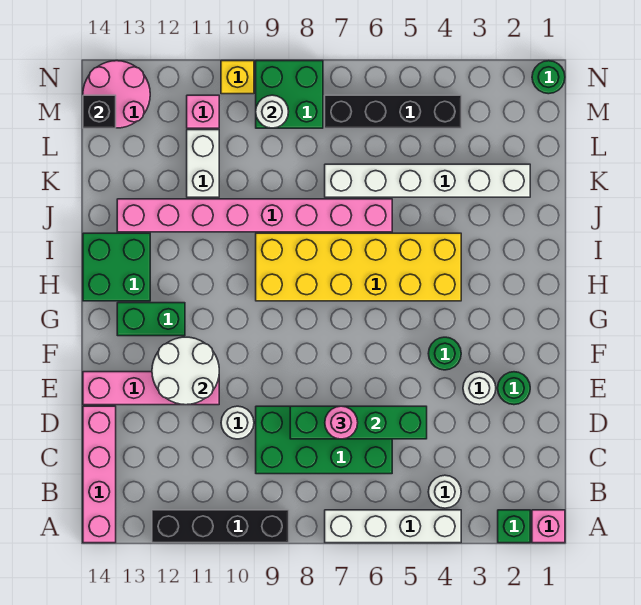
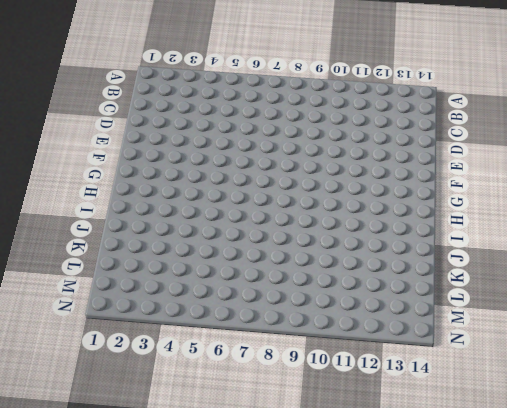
none -> pink brick A1 level 1
none -> green brick A2 level 1
none -> white brick A4:A7 level 1

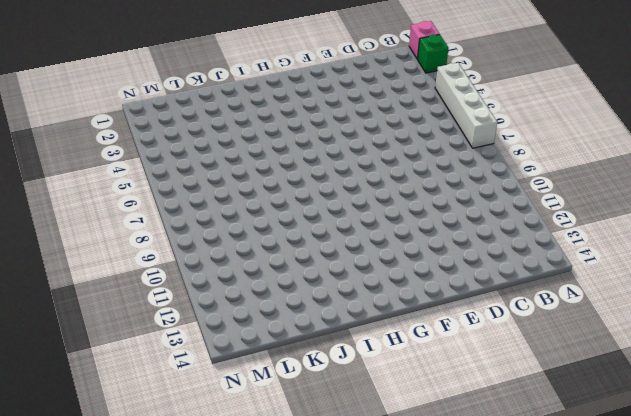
none -> black brick A9:A12 level 1
none -> pink brick A14:D14 level 1
none -> white round brick B4 level 1

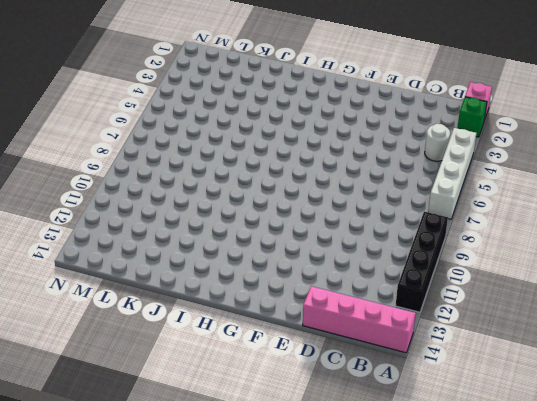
none -> green brick C6:D9 level 1
none -> white round brick D10 level 1
none -> green round brick E2 level 1

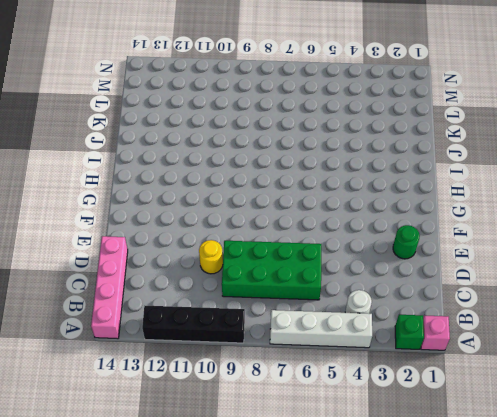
yellow round brick D10 level 1 -> white round brick D10 level 1
none -> white round brick E3 level 1
none -> pink brick E11:E14 level 1
none -> green round brick F4 level 1

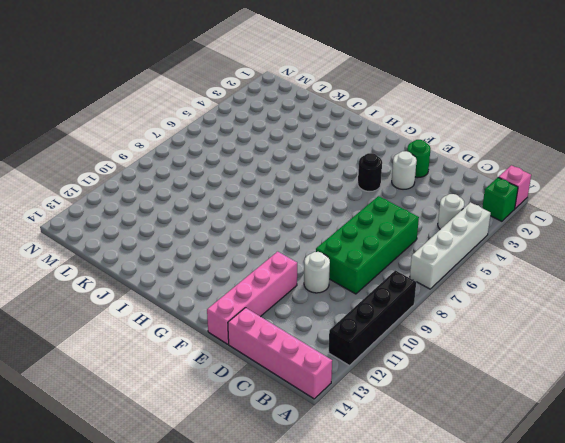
black round brick F4 level 1 -> green round brick F4 level 1
none -> green brick G12:G13 level 1
none -> yellow brick H4:I9 level 1
none -> green brick H13:I14 level 1

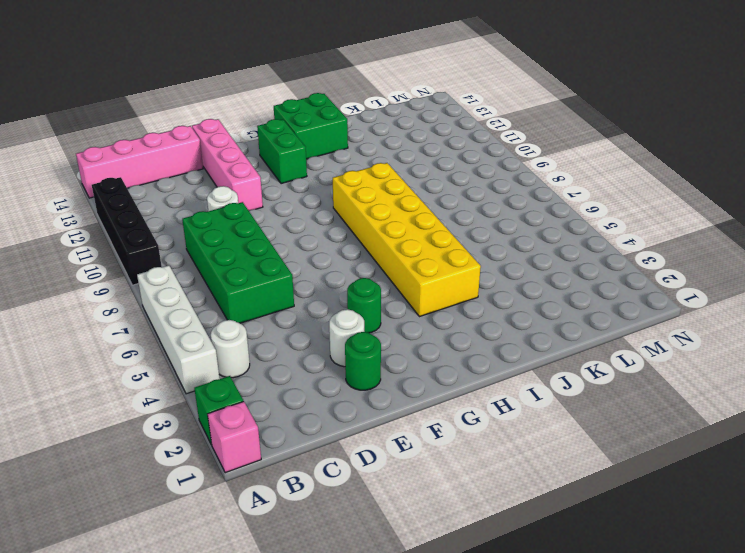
none -> pink brick J6:J13 level 1
none -> white brick K2:K7 level 1
none -> white brick K11:L11 level 1

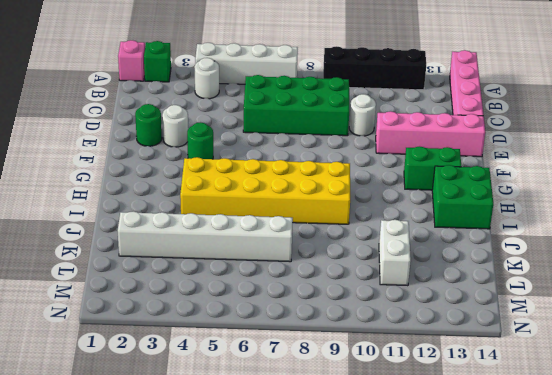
none -> pink brick J6:J13 level 1
none -> black brick M4:M7 level 1
none -> green brick M8:N9 level 1

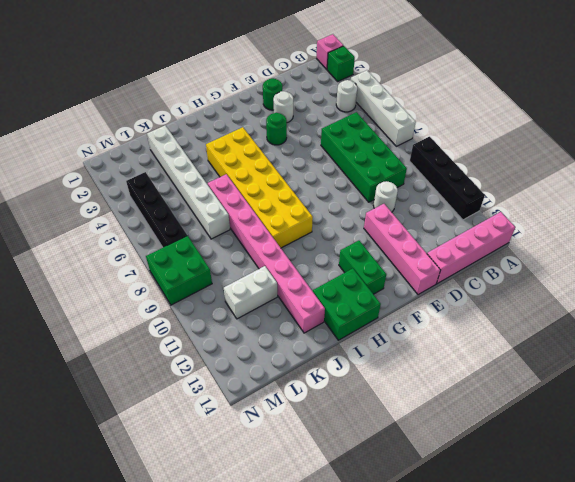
none -> pink brick M11 level 1
none -> pink round brick M13:N14 level 1
none -> green round brick N1 level 1

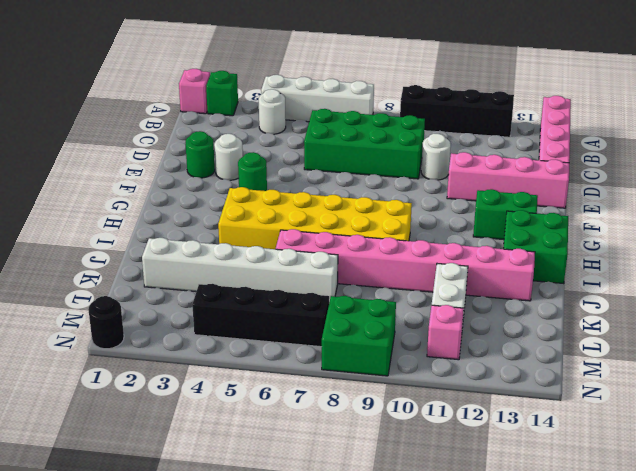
black round brick N1 level 1 -> green round brick N1 level 1
none -> pink round brick M13:N14 level 1
none -> yellow brick N10 level 1
none -> green brick D5:D8 level 2

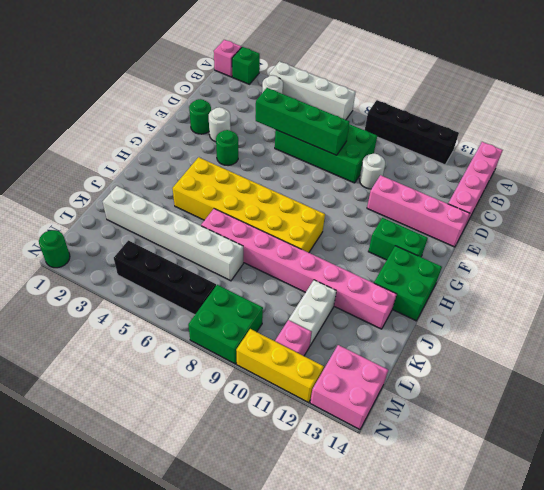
pink brick M13:N14 level 1 -> pink round brick M13:N14 level 1
yellow brick N10:N12 level 1 -> yellow brick N10 level 1
none -> white round brick E11:F12 level 2
none -> white round brick M9 level 2
none -> black brick M14 level 2

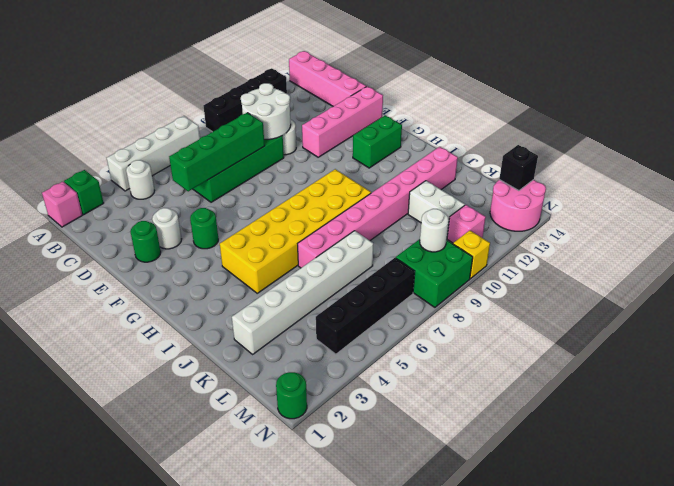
white round brick C9:D10 level 2 -> white round brick E11:F12 level 2
none -> green brick H13:I14 level 1
none -> pink round brick D7 level 3

